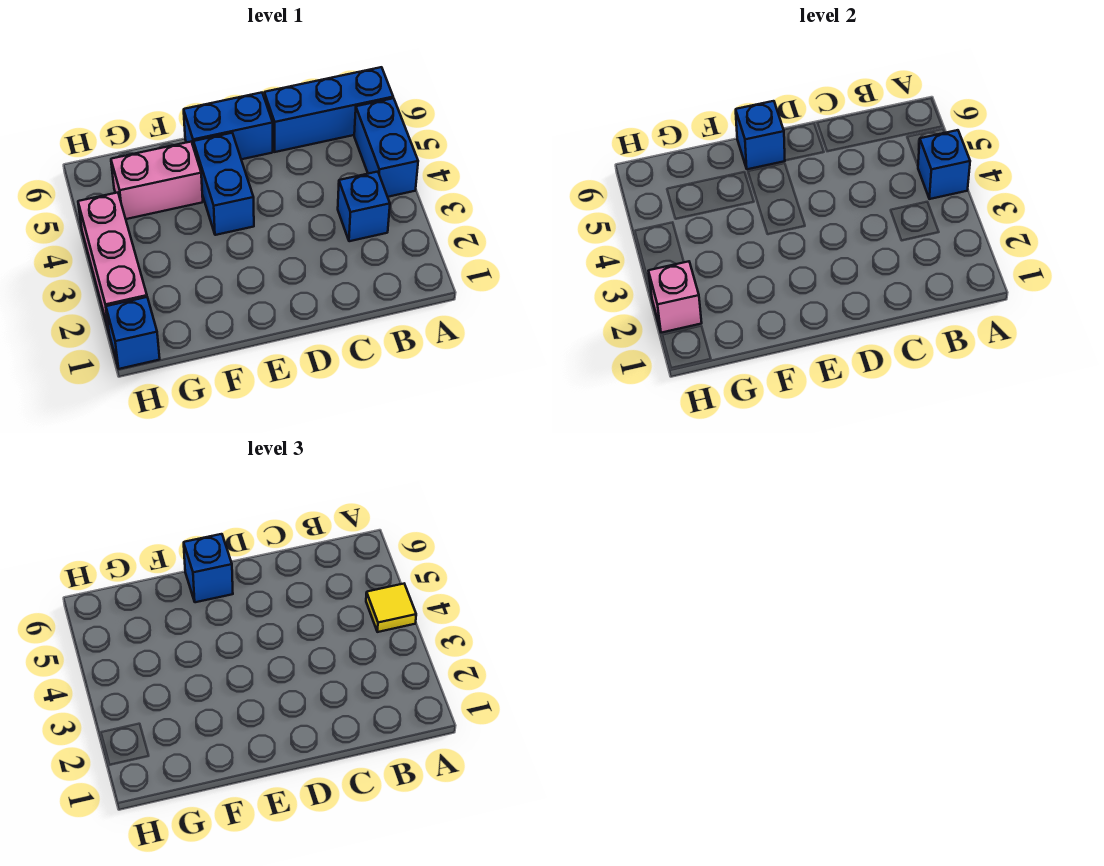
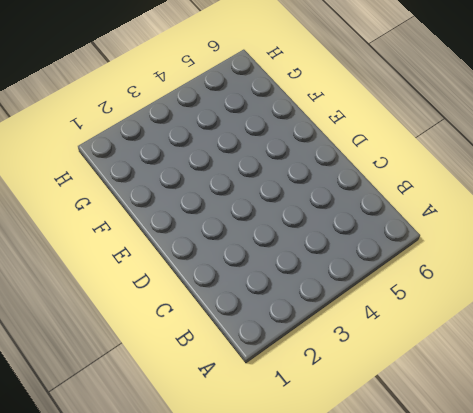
none -> blue brick A4:A5 level 1
none -> blue brick A6:C6 level 1
none -> blue brick B3 level 1

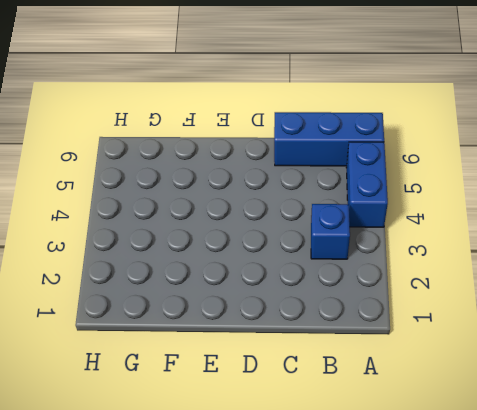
none -> blue brick D6:E6 level 1
none -> blue brick E4:E5 level 1
none -> pink brick F5:G5 level 1

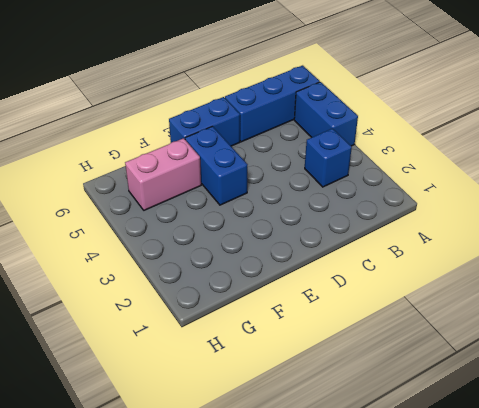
none -> blue brick H1 level 1
none -> pink brick H2:H4 level 1
none -> blue brick A4 level 2

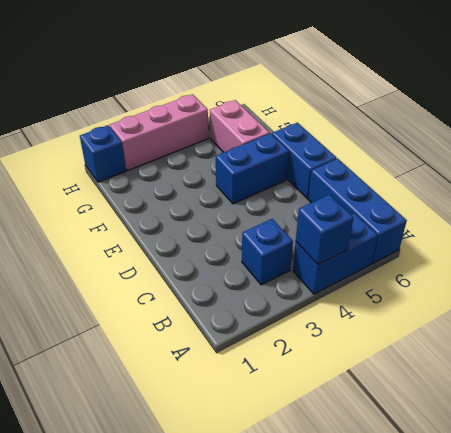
none -> blue brick E6 level 2
none -> pink brick H2 level 2
none -> yellow tile A4 level 3

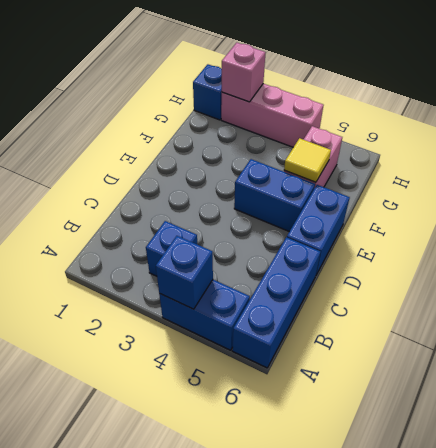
yellow tile F5 level 2 -> yellow tile A4 level 3
none -> blue brick E6 level 2
none -> blue brick E6 level 3

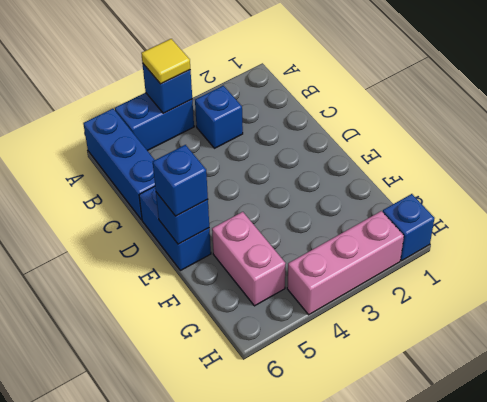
none -> blue brick E4:E5 level 1
none -> pink brick H2 level 2

